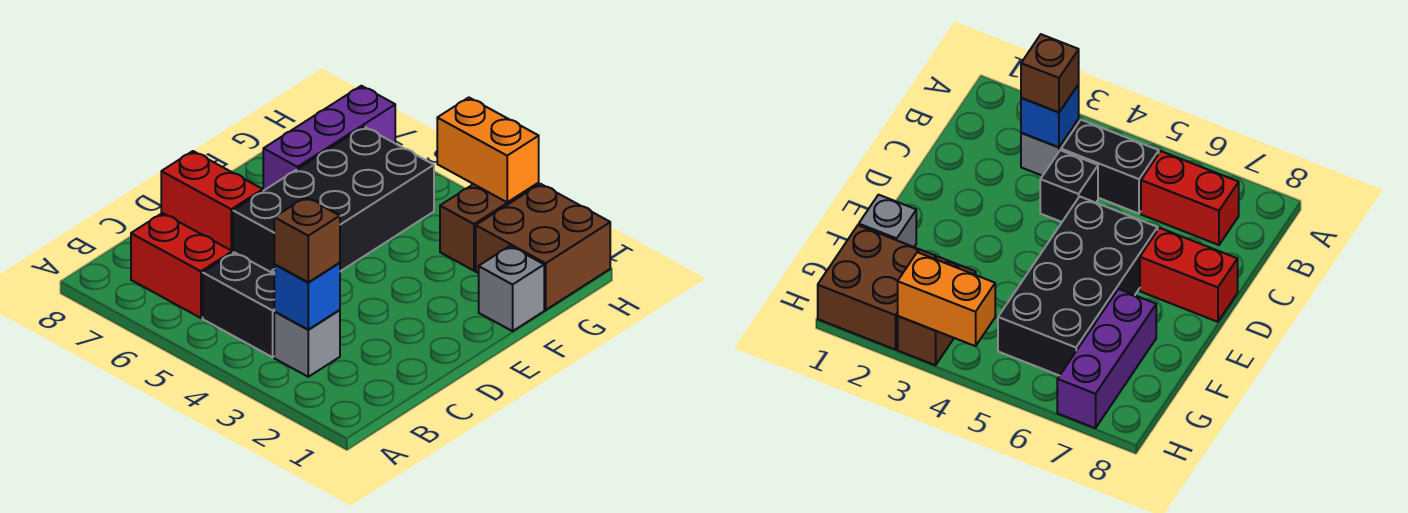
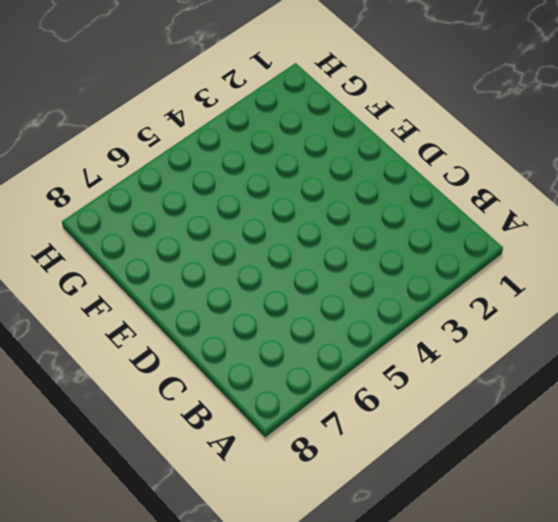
none -> grey brick B3 level 1
none -> black brick B4:B5 level 1
none -> red brick B6:B7 level 1

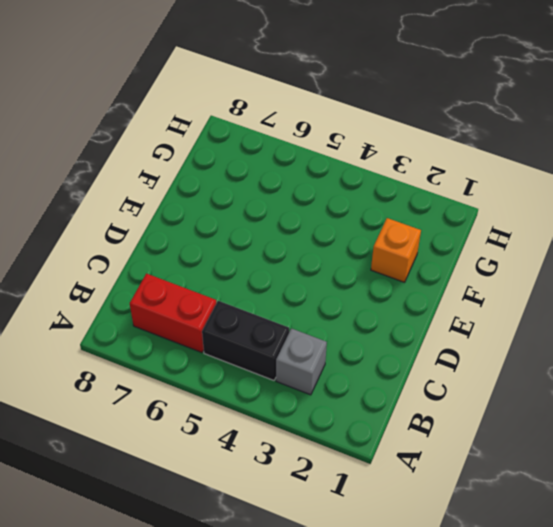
orange brick F2 level 1 -> none
none -> black brick C4 level 1
none -> black brick D5:G6 level 1
none -> red brick D7:D8 level 1

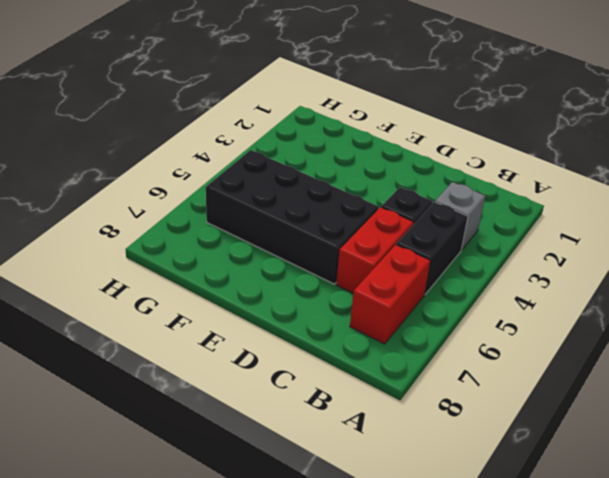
red brick C5:C6 level 1 -> red brick D7:D8 level 1
none -> grey brick F1 level 1
none -> purple brick F7:H7 level 1
none -> brown brick G1:H2 level 1

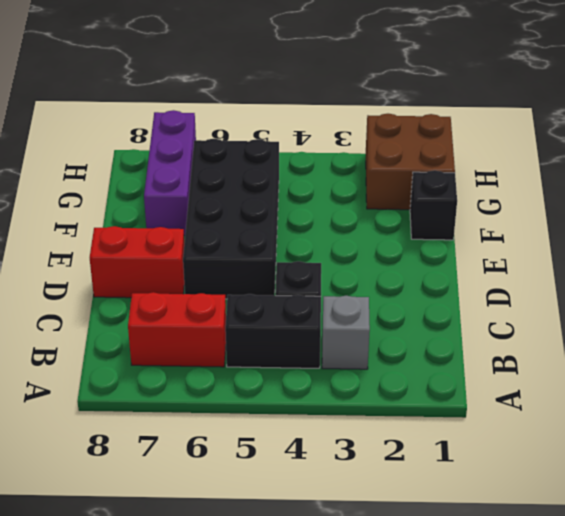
black brick F1 level 1 -> grey brick F1 level 1
none -> brown brick G3:H3 level 1
none -> blue brick B3 level 2
none -> orange brick H3:H4 level 2

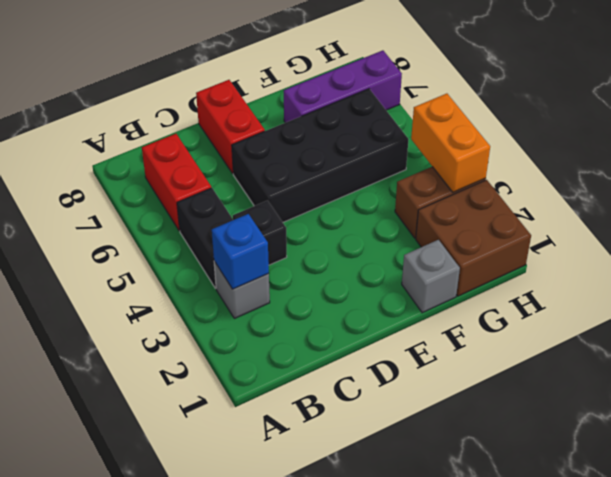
none -> brown brick B3 level 3

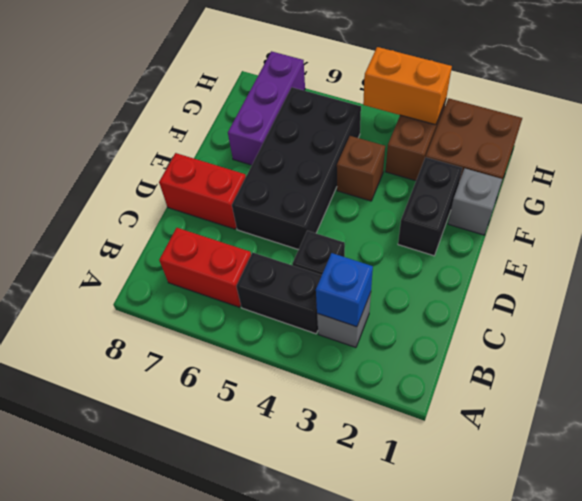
black brick E2:F2 level 1 -> none
brown brick F4 level 1 -> brown brick B3 level 3

